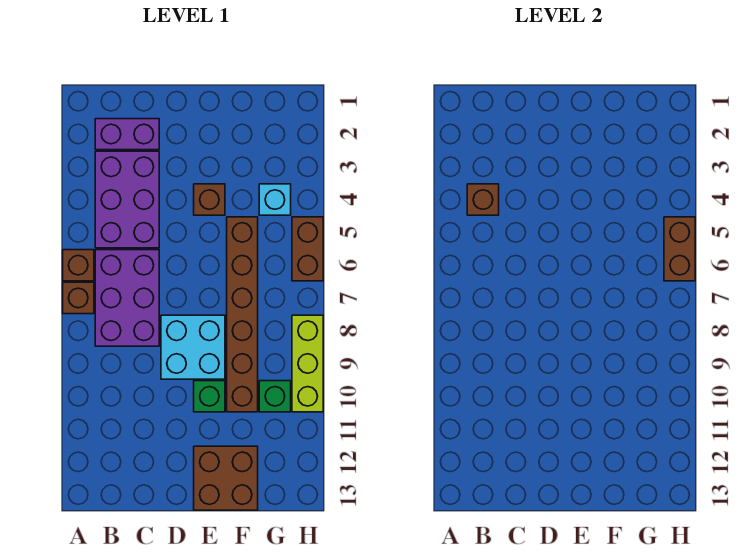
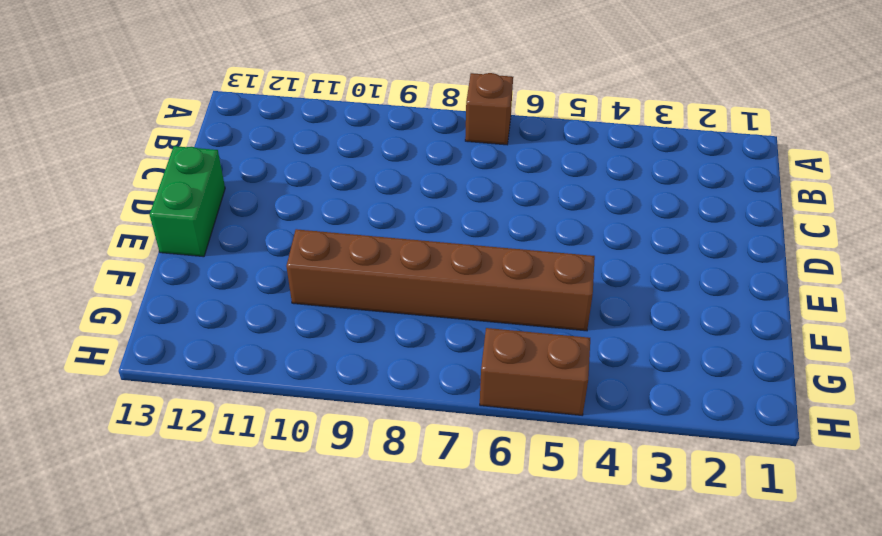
green brick D13:E13 level 1 -> brown brick E12:F13 level 1
none -> brown brick A6 level 1
none -> purple brick B2:C2 level 1
none -> purple brick B3:C5 level 1

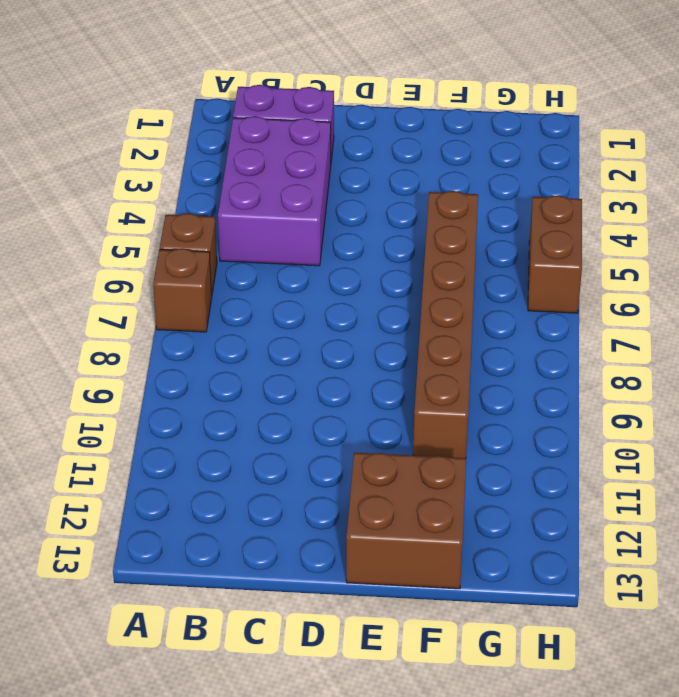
none -> purple brick B6:C8 level 1
none -> cyan brick D8:E9 level 1
none -> brown brick E4 level 1

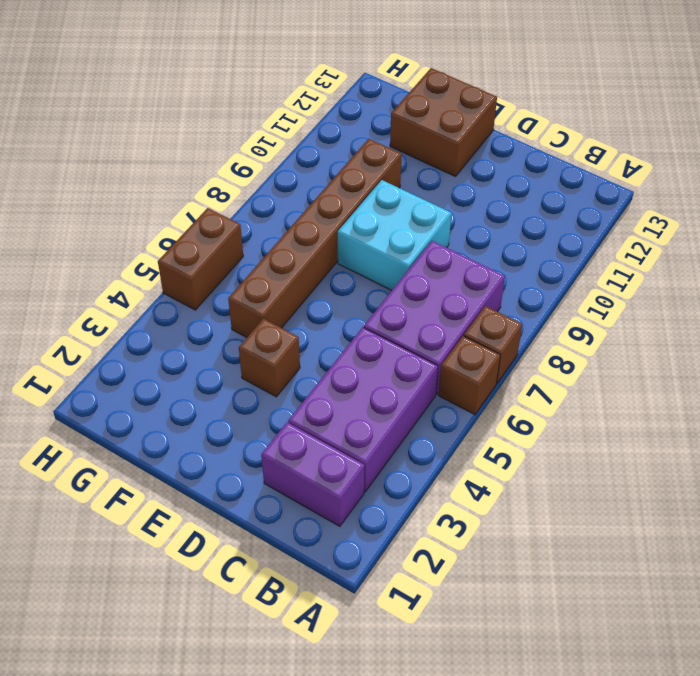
none -> green brick E10 level 1
none -> cyan brick G4 level 1
none -> green brick G10 level 1

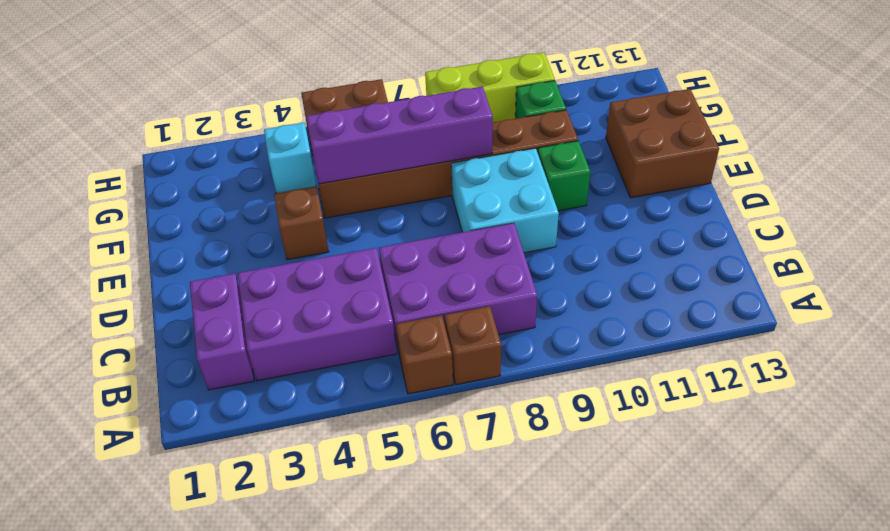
purple brick F5:F8 level 2 -> none
none -> brown brick B4 level 2
none -> brown brick H5:H6 level 2

